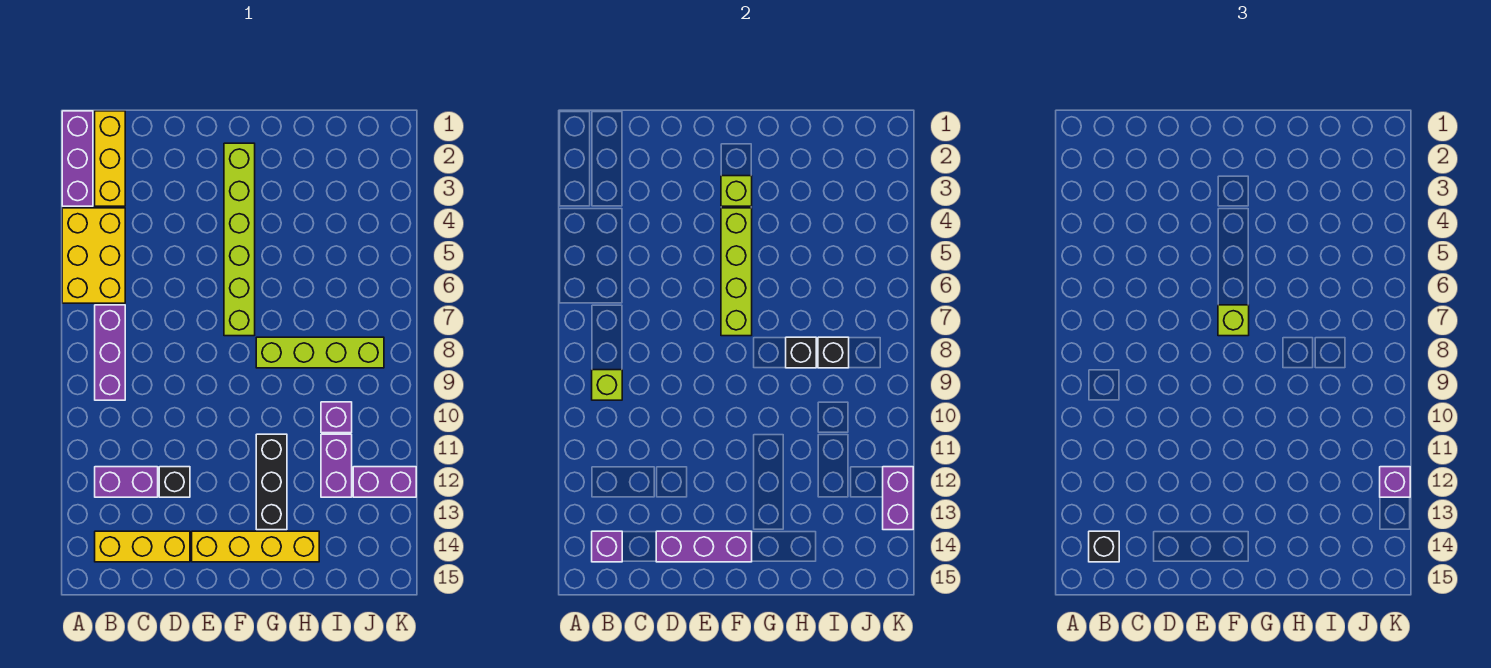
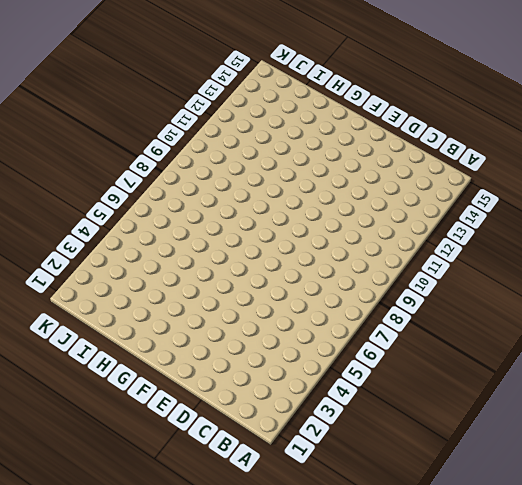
none -> purple brick A1:A3 level 1
none -> yellow brick A4:B6 level 1
none -> yellow brick B1:B3 level 1

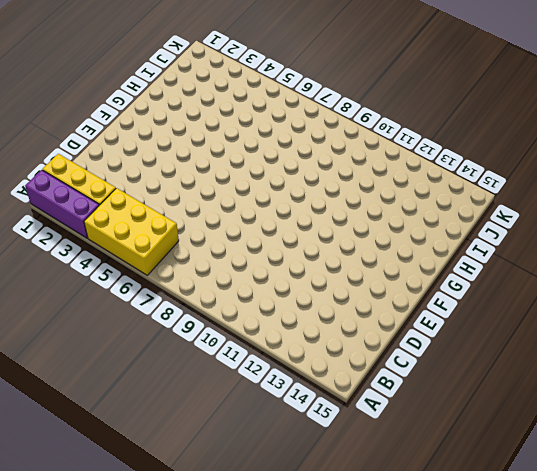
none -> purple brick B7:B9 level 1
none -> purple brick B12:C12 level 1
none -> yellow brick B14:D14 level 1

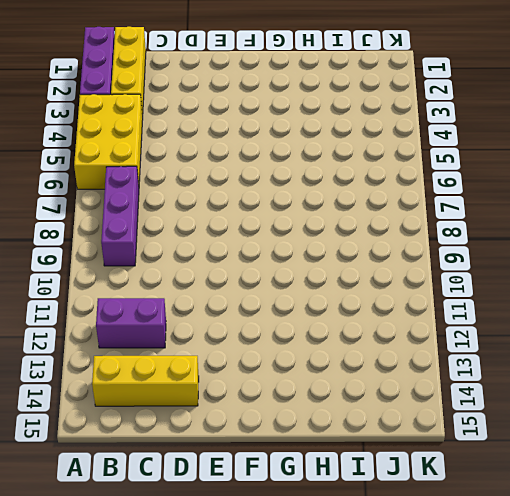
none -> black brick D12 level 1
none -> yellow brick E14:H14 level 1
none -> lime brick F2:F7 level 1

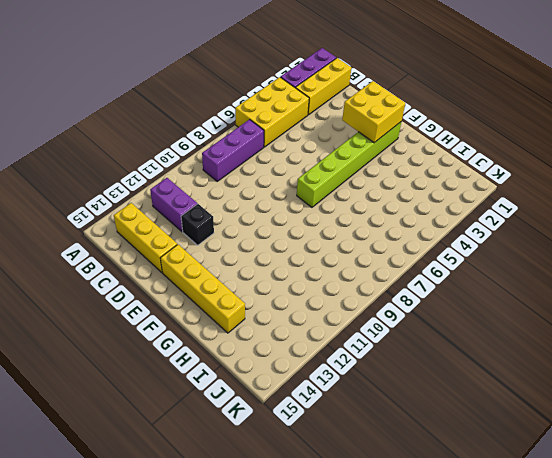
yellow brick E2:F3 level 2 -> lime brick F3 level 2
none -> lime brick G8:J8 level 1
none -> black brick G11:G13 level 1
none -> purple brick I10 level 1

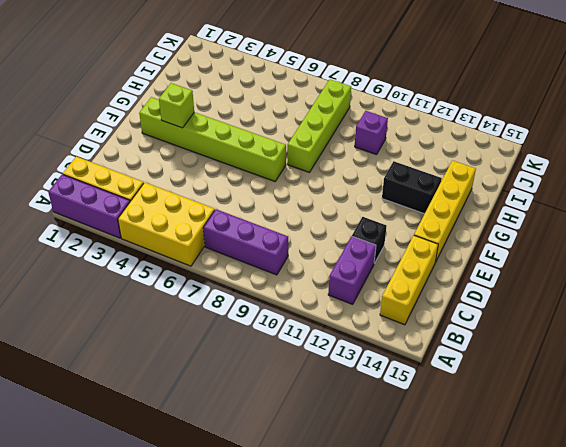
black brick G12:G13 level 1 -> black brick G11:G13 level 1
none -> purple brick I11:I12 level 1
none -> purple brick J12:K12 level 1
none -> lime brick B9 level 2

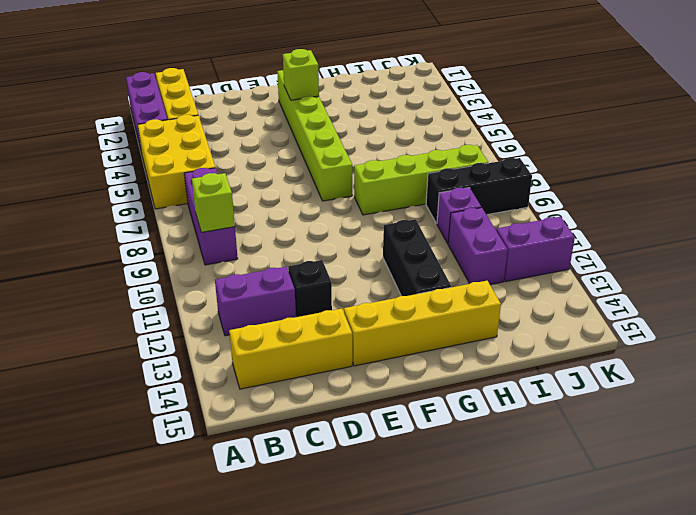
black brick I9:K9 level 1 -> none
none -> purple brick B14 level 2
none -> purple brick D14:F14 level 2
none -> lime brick F4:F7 level 2

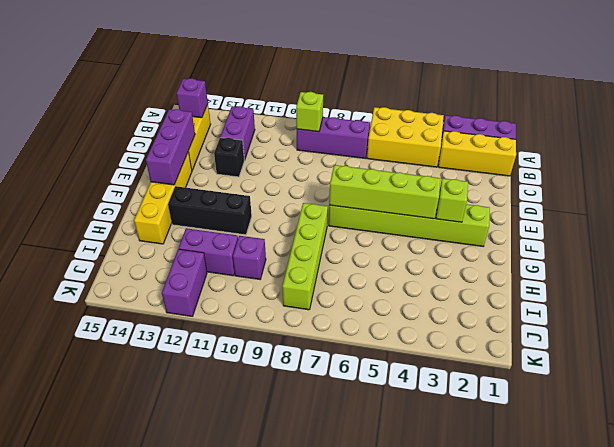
none -> black brick H8 level 2
none -> black brick I8 level 2
none -> purple brick K12:K13 level 2

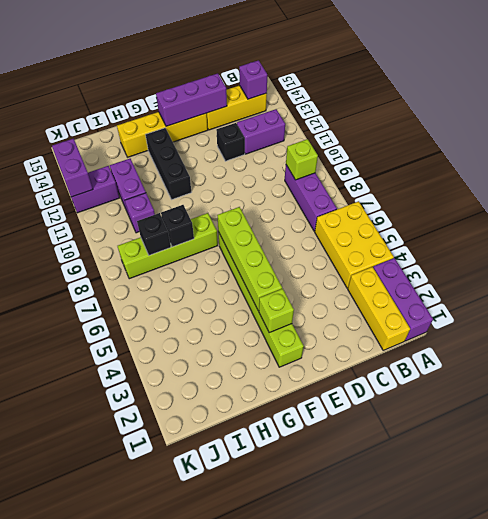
none -> black brick B14 level 3
none -> lime brick F7 level 3
none -> purple brick K12 level 3

